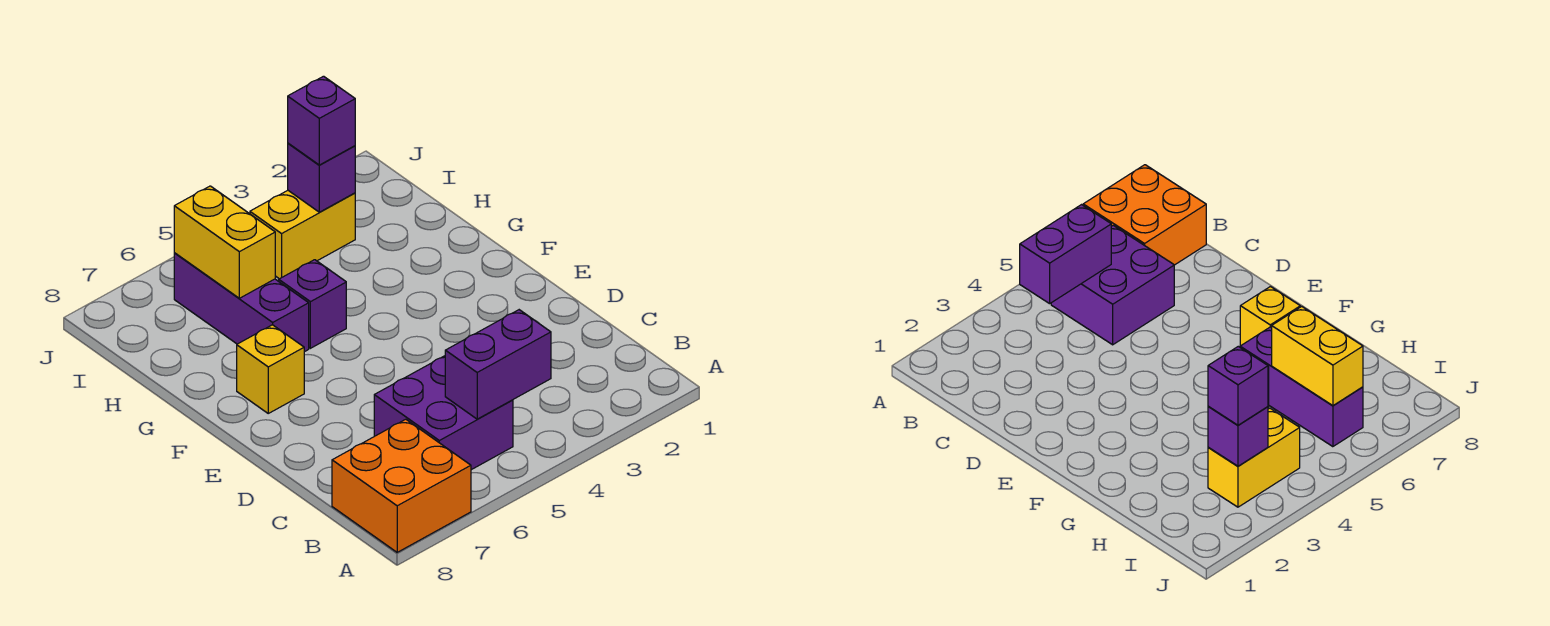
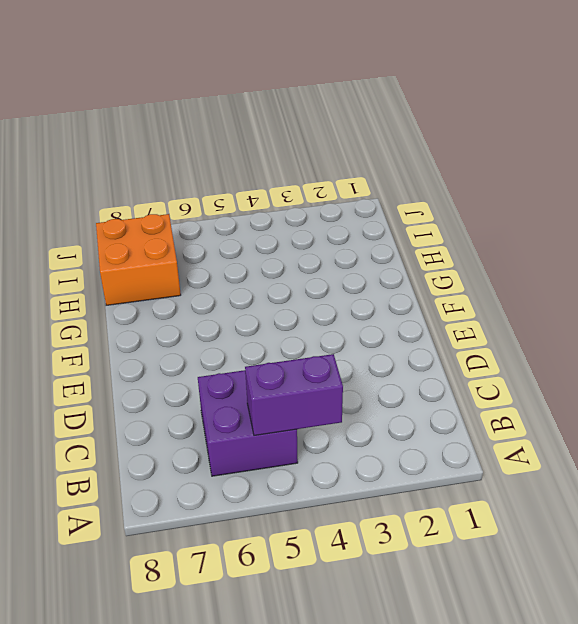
orange brick H7:I8 level 1 -> orange brick A7:B8 level 1
none -> yellow brick F7 level 1
none -> purple brick G5 level 1

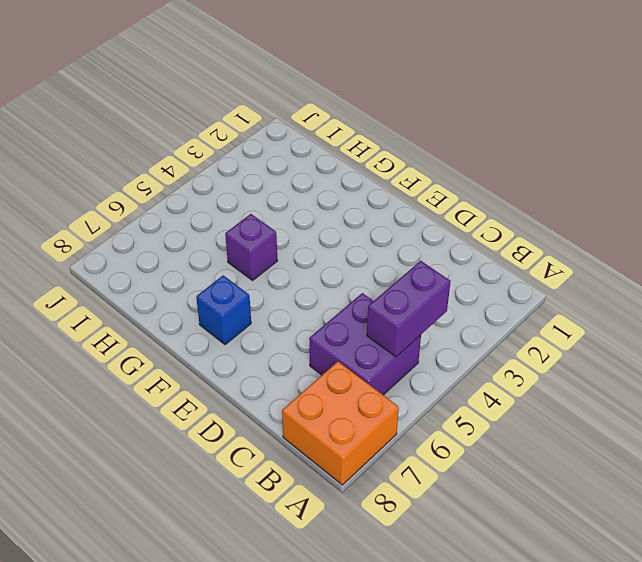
blue brick F7 level 1 -> yellow brick F7 level 1
none -> purple brick G6:I6 level 1
none -> yellow brick I3:I4 level 1

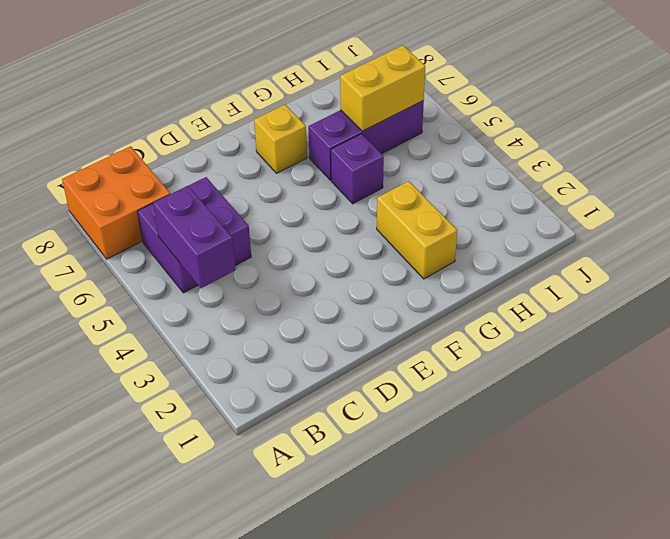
yellow brick G2:G3 level 1 -> yellow brick I3:I4 level 1
none -> purple brick I3 level 2
none -> purple brick I3 level 3

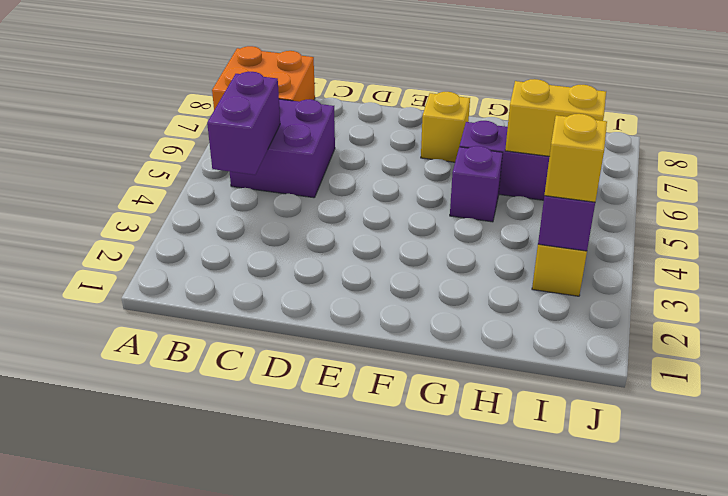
yellow brick I3 level 3 -> purple brick I3 level 3

